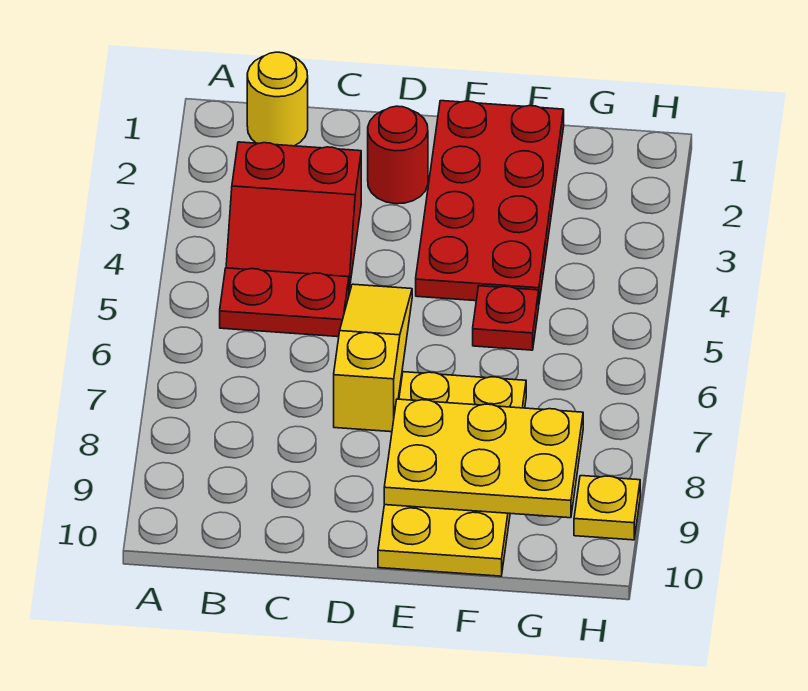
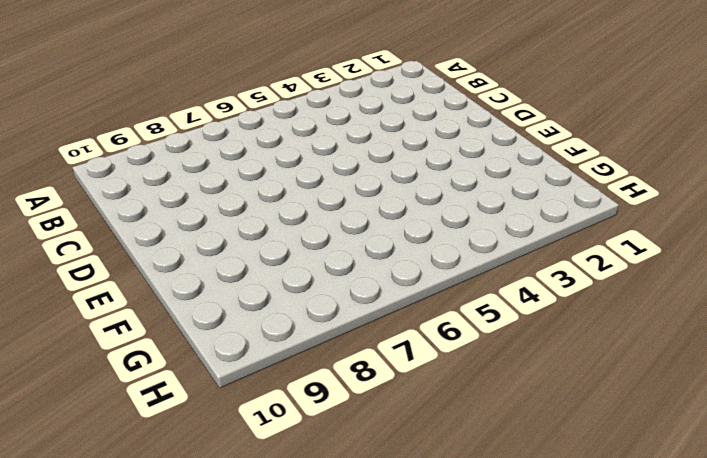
none -> yellow round brick B1 level 1
none -> red slope B3:C4 level 1 top 3

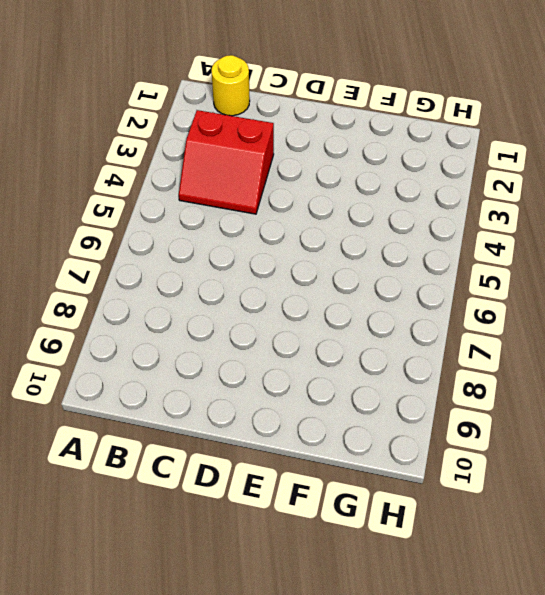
none -> red plate B5:C5 level 1
none -> red round brick D2 level 1

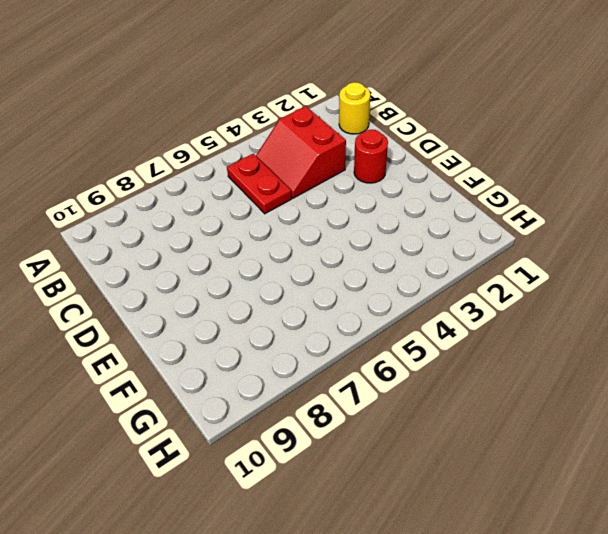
none -> yellow slope D5:D7 level 1 top 7
none -> red plate E1:F4 level 1

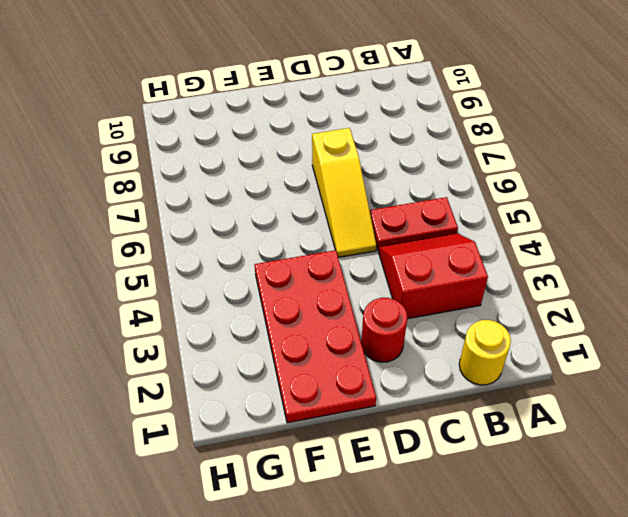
none -> yellow plate E7:F10 level 1
none -> red plate F5 level 1

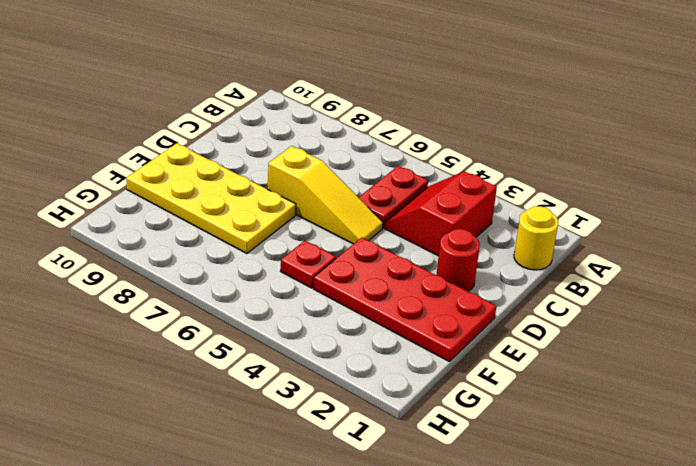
none -> yellow plate H9 level 1
none -> yellow plate E8:G9 level 2

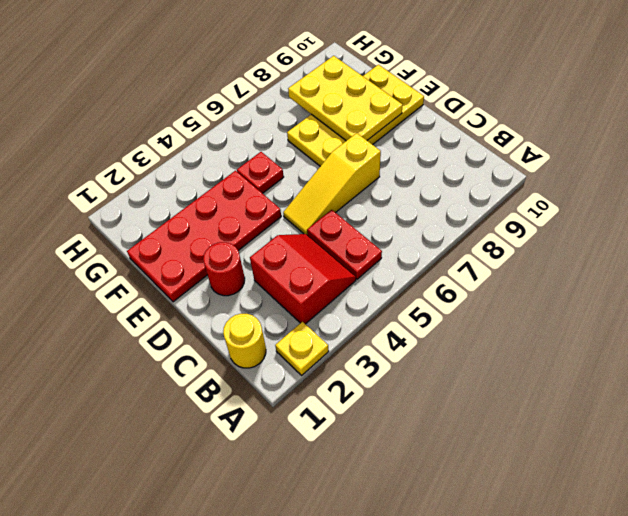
yellow plate A2 level 1 -> yellow plate H9 level 1

